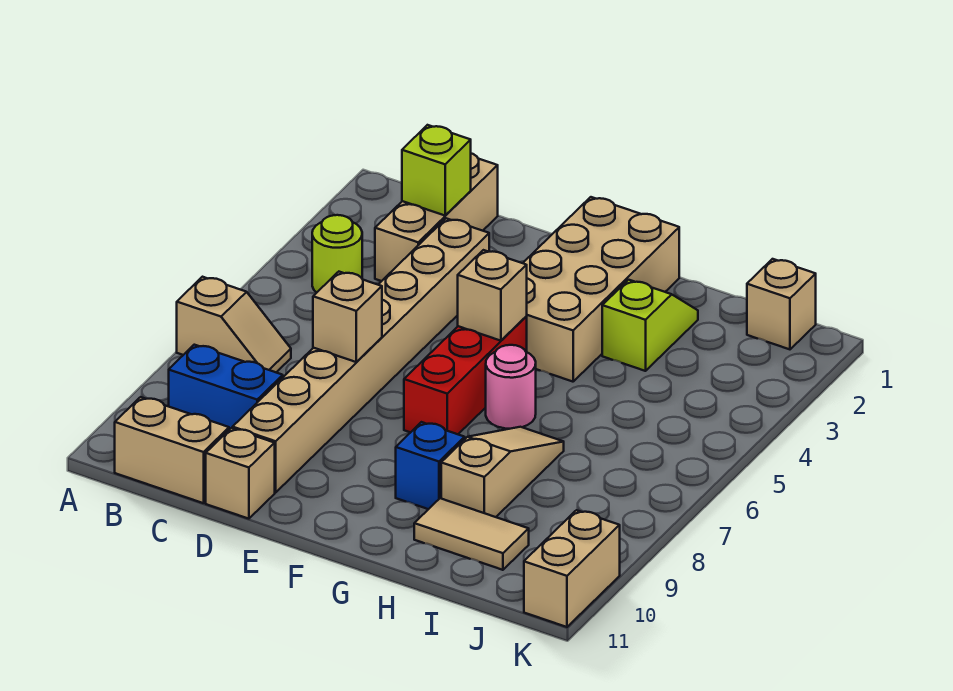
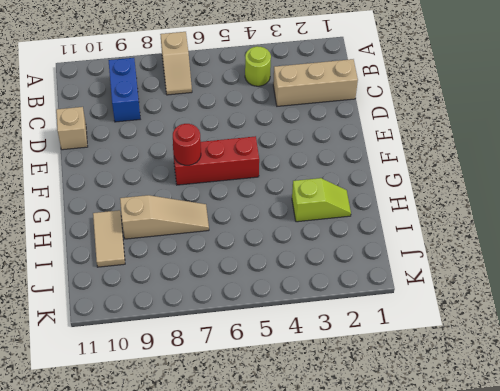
red round brick F7 level 2 -> none
none -> tan brick B11:C11 level 1
none -> tan brick D3:D10 level 1
none -> tan brick F1:G4 level 1

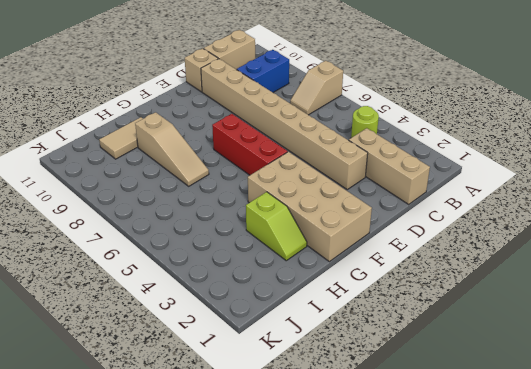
none -> pink round brick G6 level 1
none -> blue brick G9 level 1
none -> tan brick J1 level 1

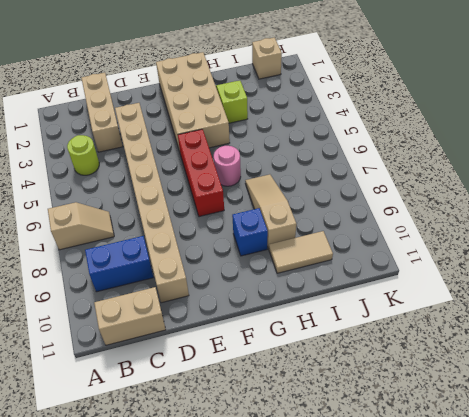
none -> tan brick D11 level 1
none -> tan brick K10:K11 level 1
none -> lime brick C2 level 2

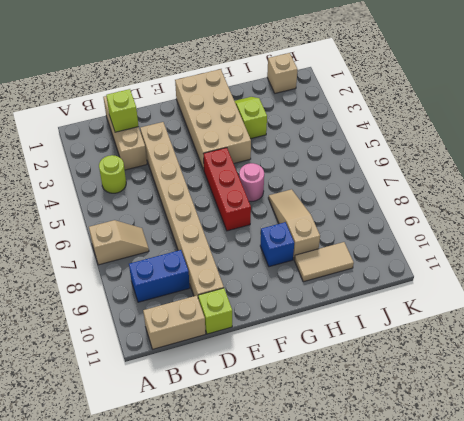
lime brick D11 level 1 -> tan brick D11 level 1
none -> tan brick K10:K11 level 1
none -> tan brick D7 level 2
none -> tan brick F5 level 2

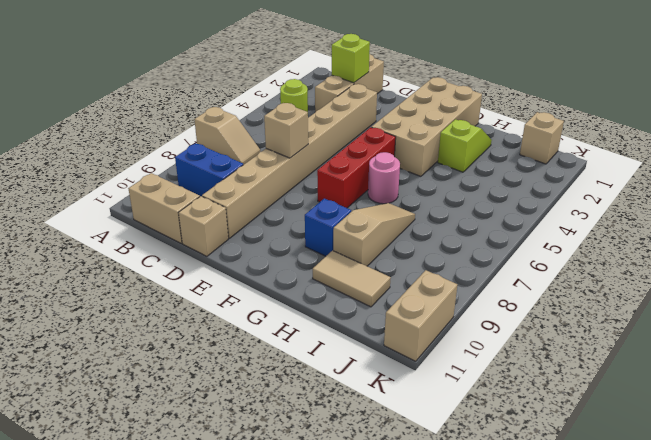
none -> tan brick F5 level 2

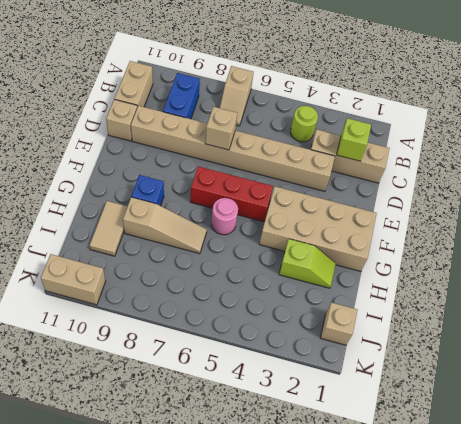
none -> tan brick F5 level 2

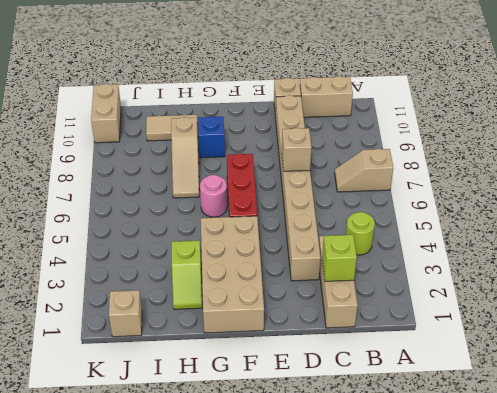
none -> blue brick B9:C9 level 1
none -> tan brick F5 level 2

